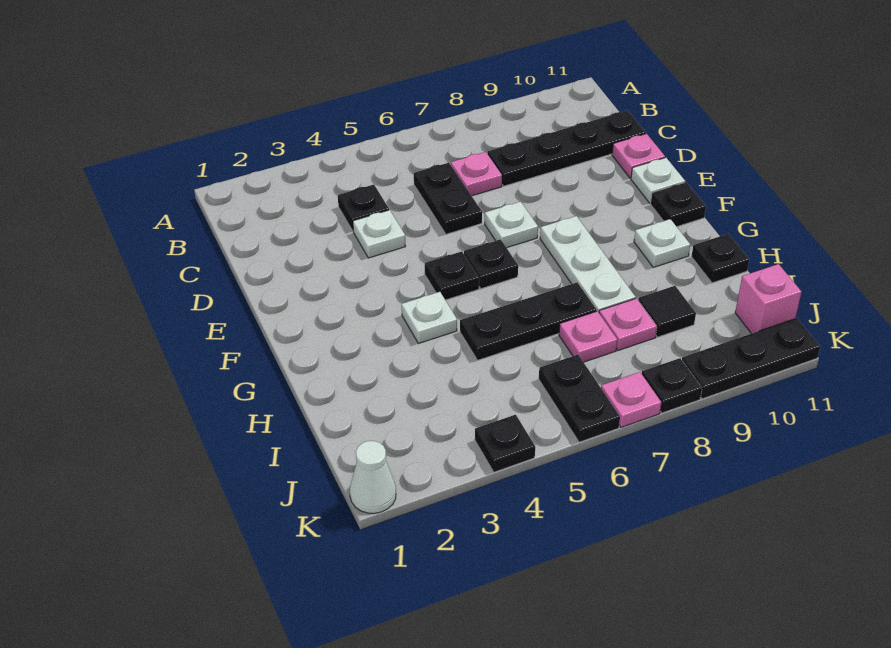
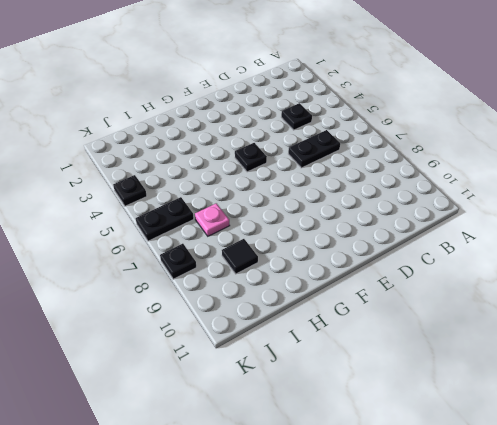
none -> pink plate C7 level 1
none -> black plate C8:C11 level 1
none -> white plate D4 level 1

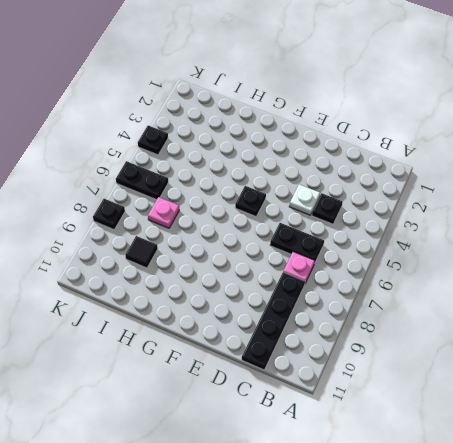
none -> pink plate D11 level 1
none -> white plate E7 level 1
none -> white plate E11 level 1

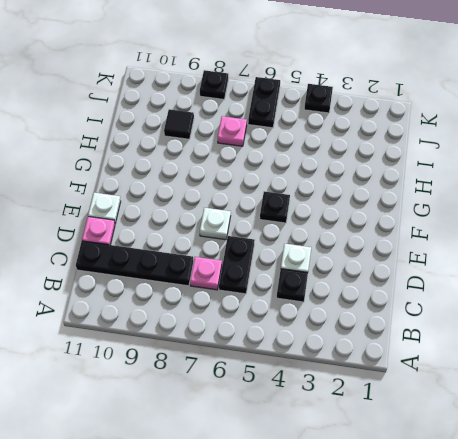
none -> black plate F6 level 1
none -> white plate F8:H8 level 1
none -> black plate F11 level 1

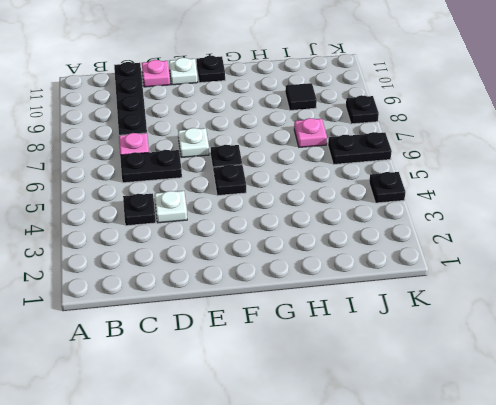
none -> white plate F8:H8 level 1
none -> white plate G4 level 1
none -> white plate G10 level 1

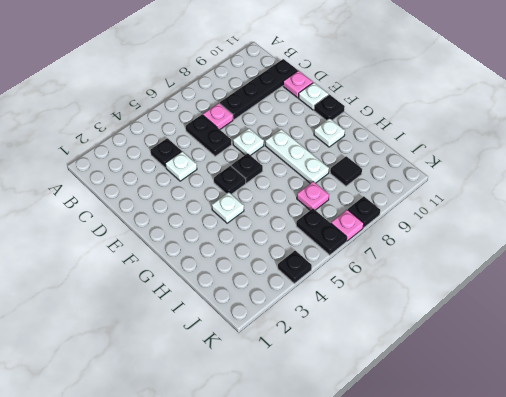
none -> black plate H5:H7 level 1
none -> black plate H11 level 1
none -> pink plate I8 level 1

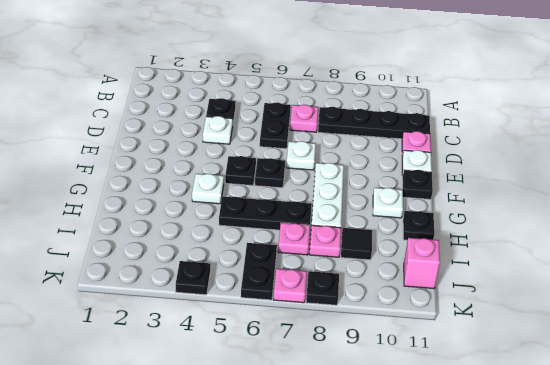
none -> white cone K1 level 1
none -> black plate K9:K11 level 1

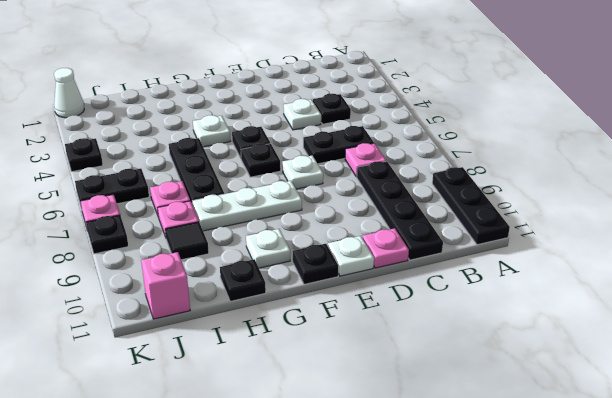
black plate A9:A11 level 1 -> black plate K9:K11 level 1

